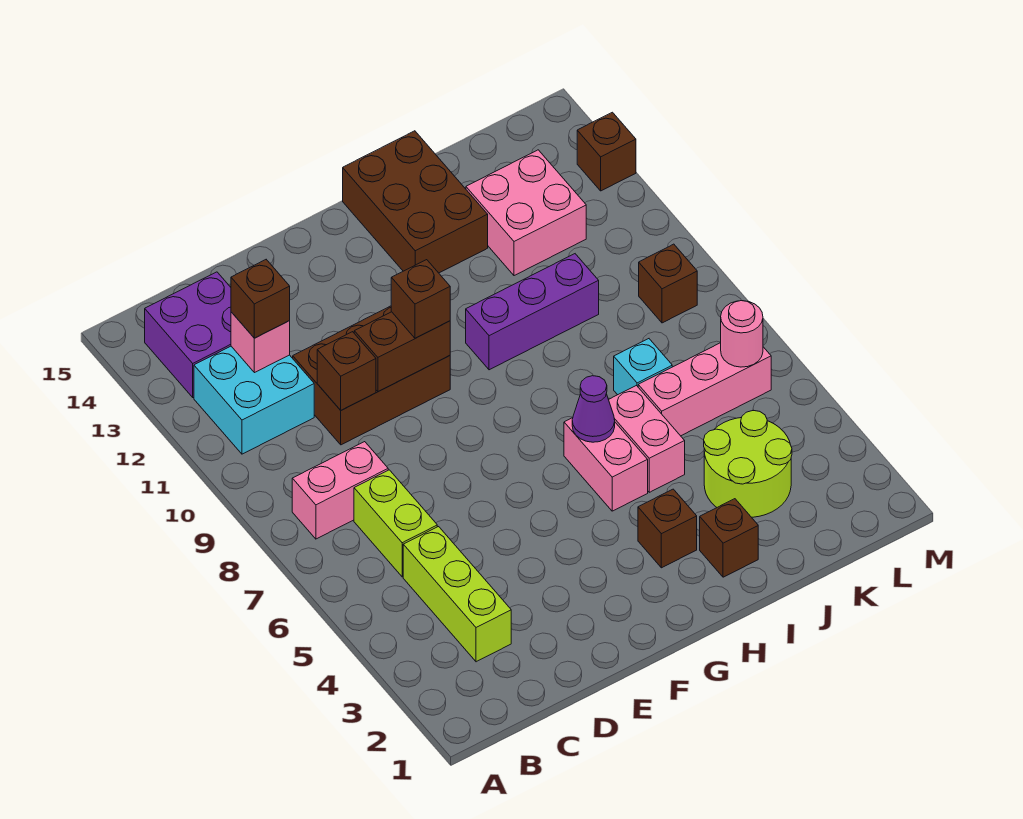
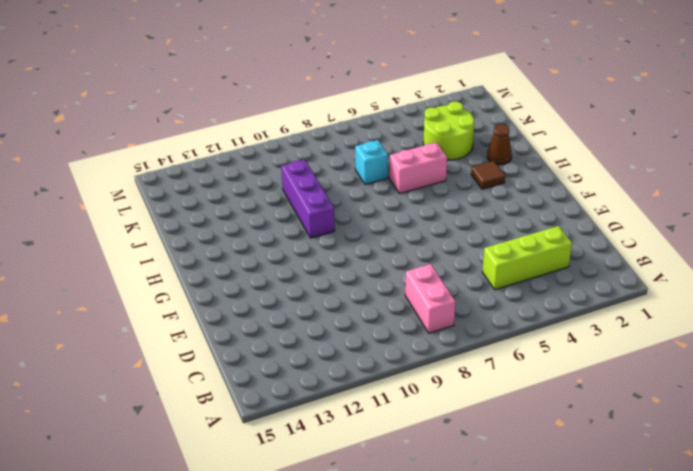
brown tile H3 level 1 -> brown brick H3 level 1
brown cone I2 level 1 -> brown brick I2 level 1
none -> cyan brick B11:C12 level 1
none -> purple brick B13:C14 level 1
none -> lime brick C6:C7 level 1

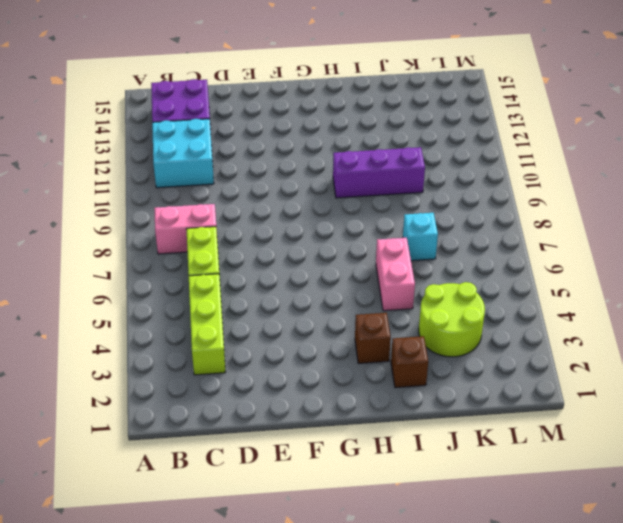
none -> brown brick D10:F11 level 1
none -> pink brick H5:H6 level 1
none -> brown brick H13:I15 level 1

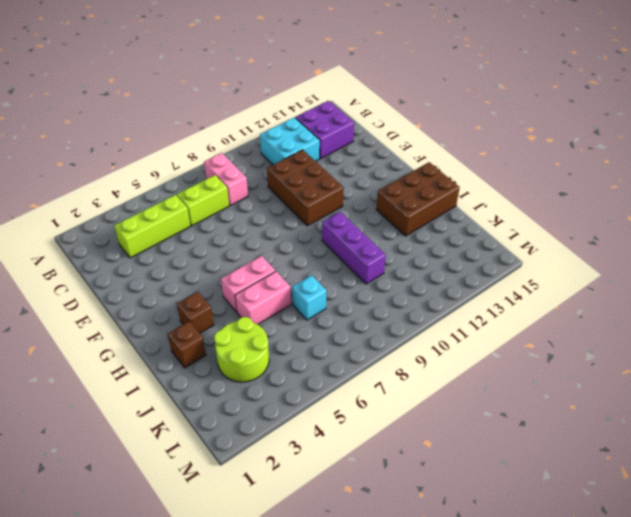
none -> pink brick J6:L6 level 1
none -> pink brick J12:K13 level 1
none -> brown brick L9 level 1

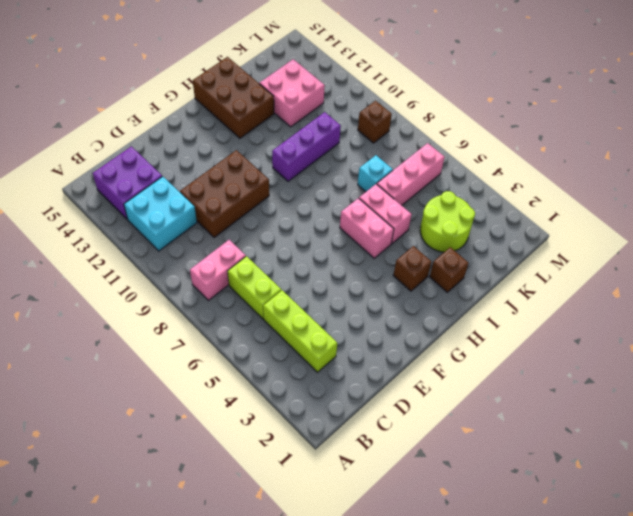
none -> brown brick M13 level 1
none -> pink brick C12 level 2
none -> brown brick D10 level 2

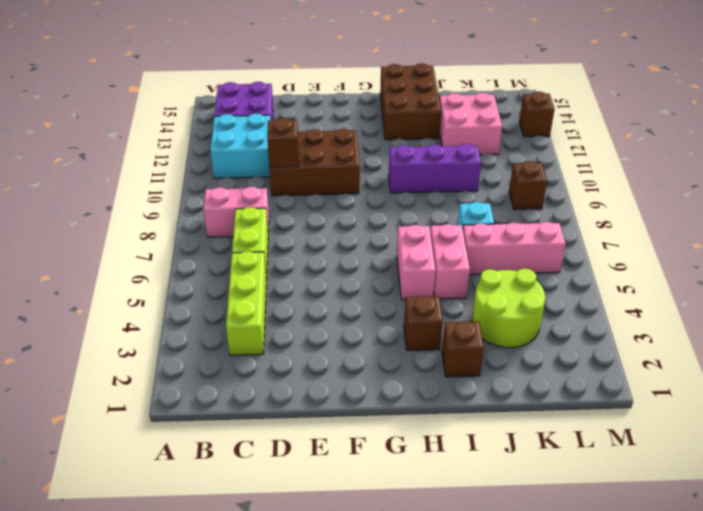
none -> pink brick C12 level 2
none -> brown brick E10:F10 level 2
none -> purple cone H6 level 2

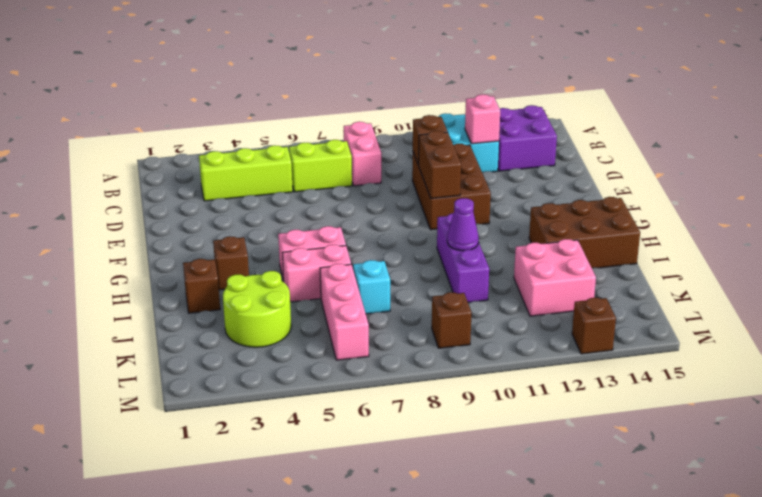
purple cone I10 level 2 -> purple cone H6 level 2
none -> pink round brick L6 level 2
none -> brown brick C12 level 3
none -> brown brick F10 level 3

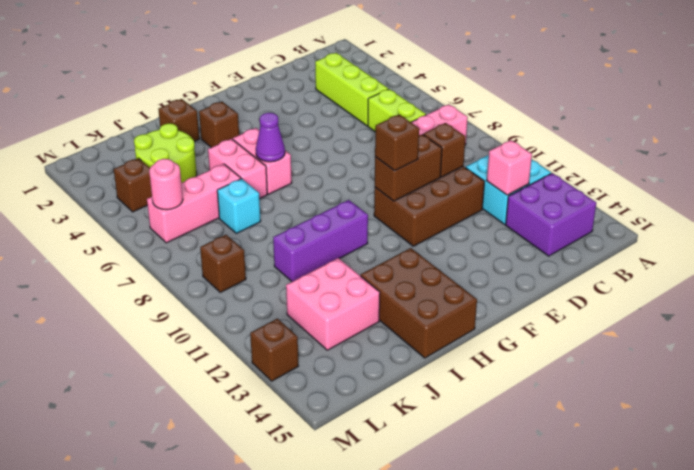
brown brick L4 level 1 -> brown brick C12 level 3

